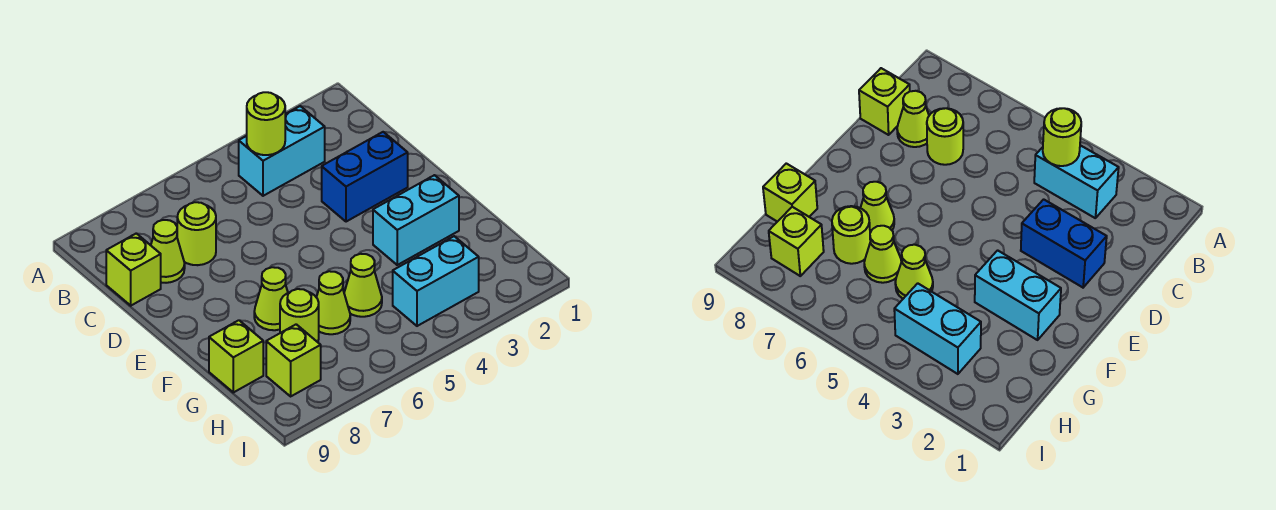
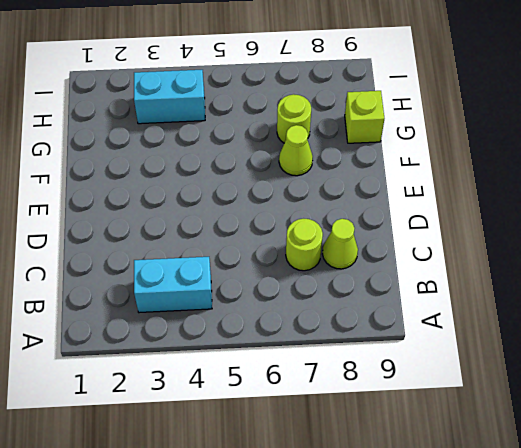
none -> lime brick C9 level 1
none -> blue brick D2:D3 level 1
none -> cyan brick F2:F3 level 1

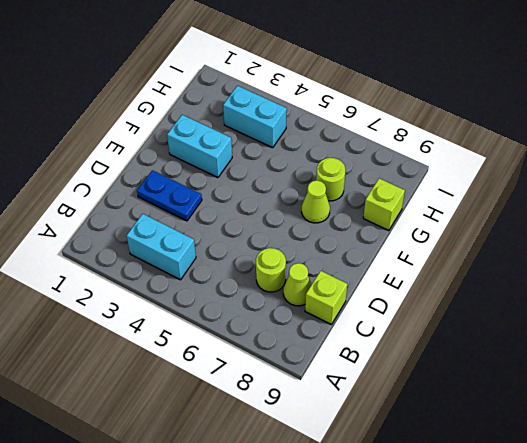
blue plate D2:D3 level 1 -> blue brick D2:D3 level 1
none -> lime cone G5 level 1
none -> lime cone G6 level 1
none -> lime brick H8 level 1

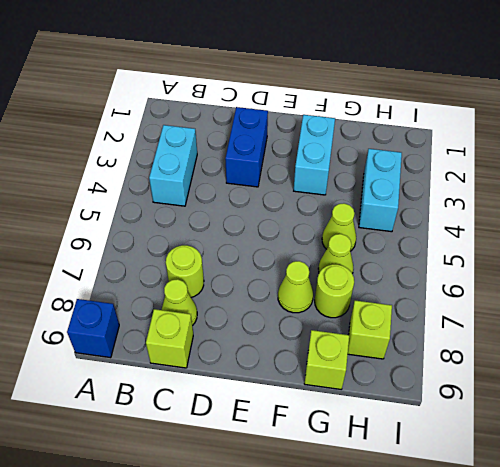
blue brick A9 level 1 -> none
none -> lime round brick B4 level 2

